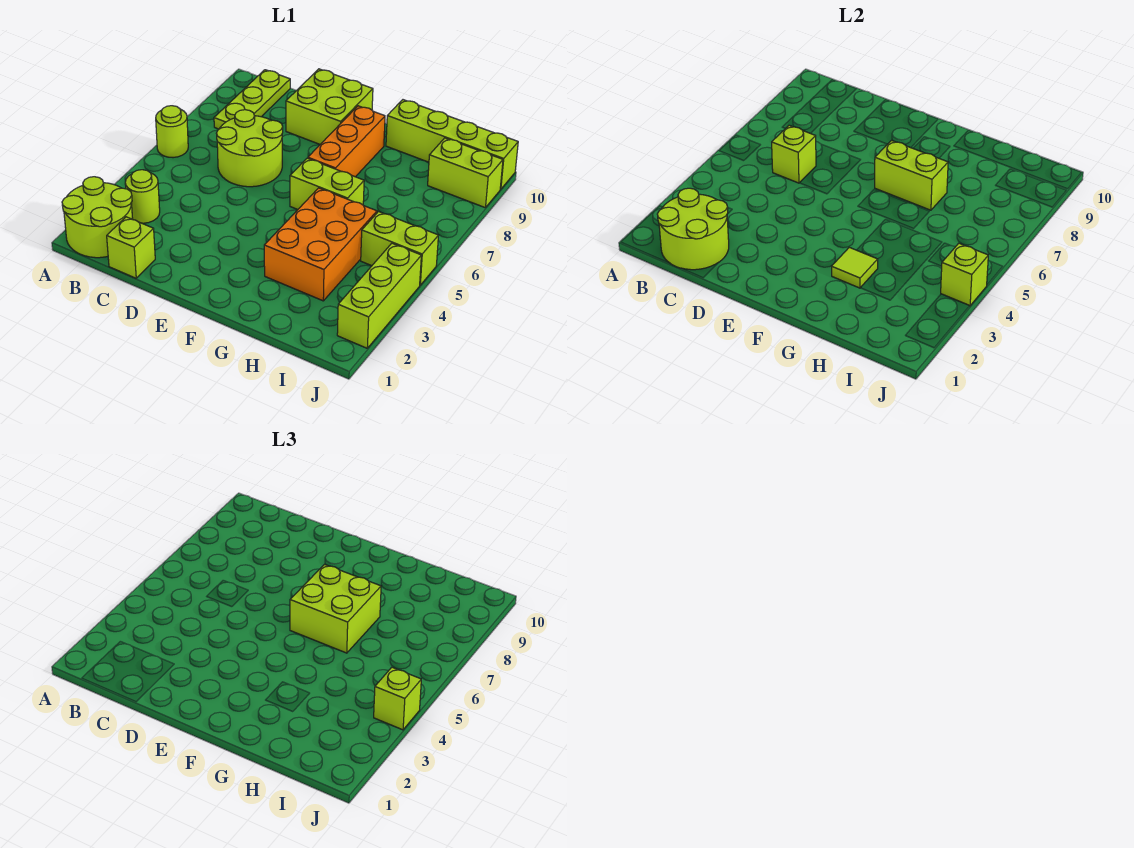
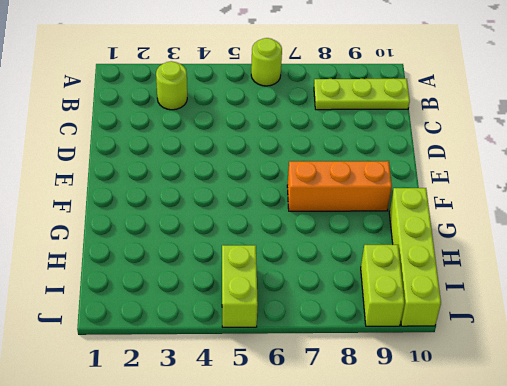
none -> lime round brick A1:B2 level 1
none -> lime brick C1 level 1
none -> lime round brick C6:D7 level 1

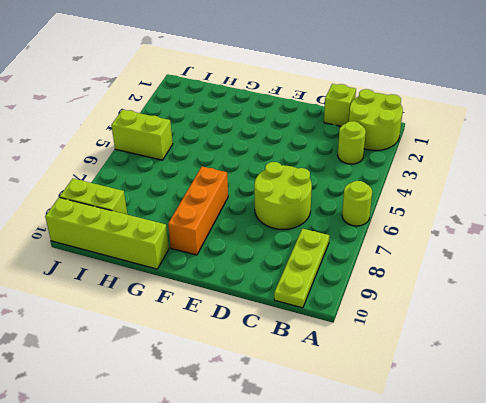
none -> lime brick D9:E10 level 1
none -> lime brick F6:G6 level 1
none -> orange brick G3:H5 level 1

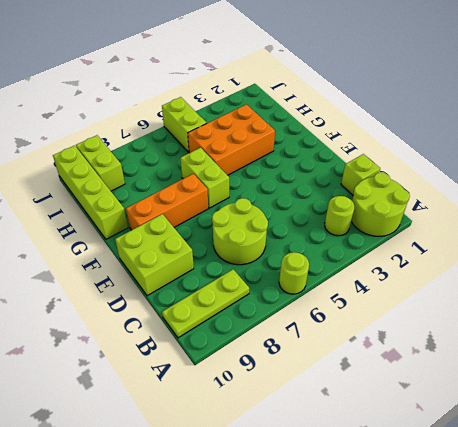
none -> lime brick J2:J4 level 1
none -> lime round brick B1:C2 level 2
none -> lime brick C6 level 2

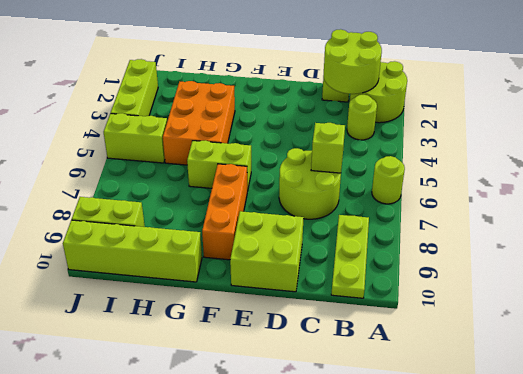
none -> lime brick F7:G7 level 2
none -> lime tile G3 level 2
none -> lime brick J4 level 2

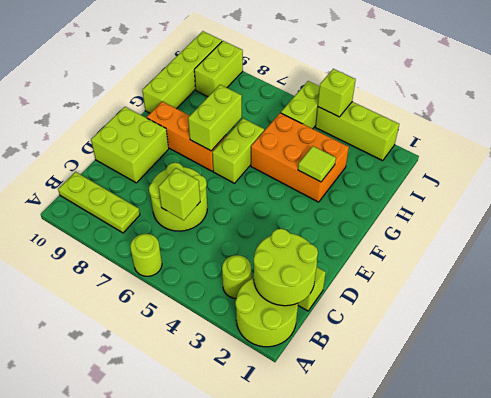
none -> lime brick F6:G7 level 3
none -> lime brick J4 level 3

